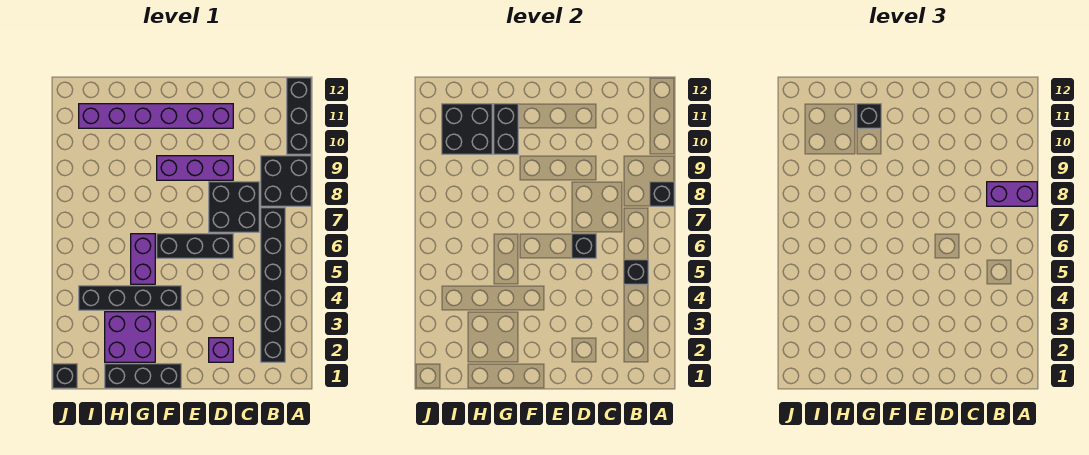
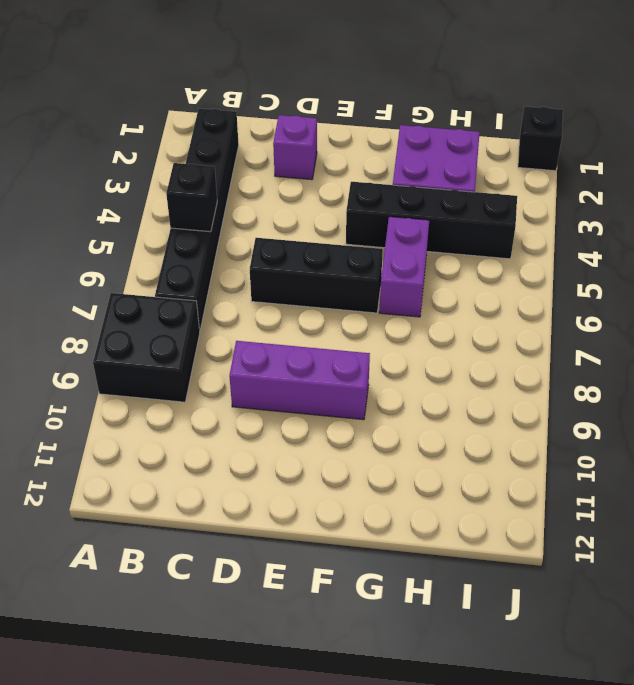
none -> black brick A10:A12 level 1
none -> black brick C7:D8 level 1
none -> purple brick D11:I11 level 1

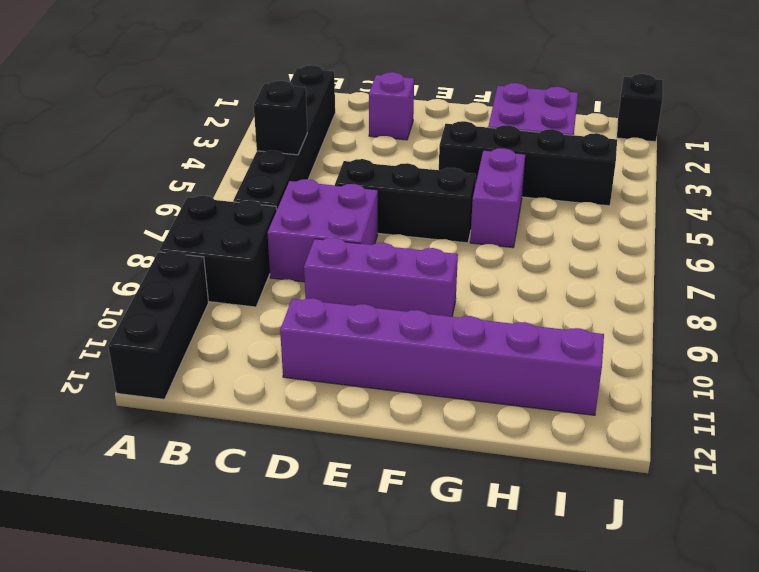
purple brick C7:D8 level 1 -> black brick C7:D8 level 1
none -> black brick F1:H1 level 1
none -> black brick A8 level 2
none -> black brick D6 level 2

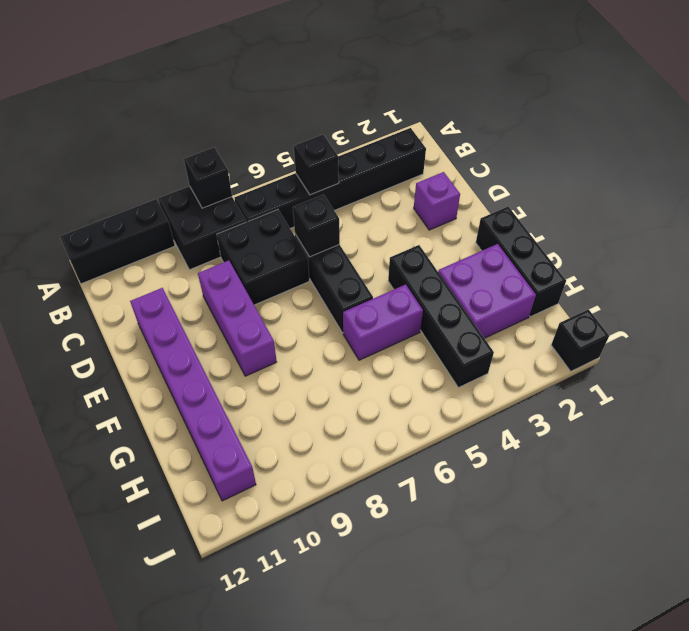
none -> black brick G10:G11 level 2
none -> black brick H10:I11 level 2
none -> purple brick A8:B8 level 3

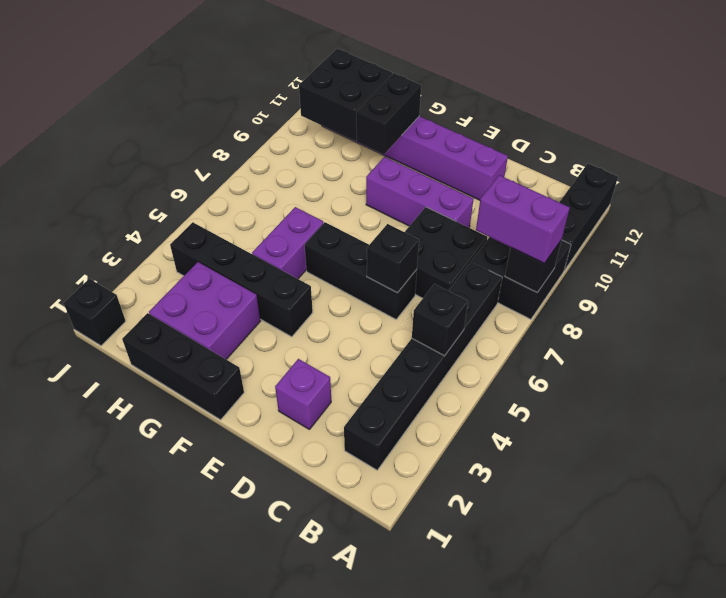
none -> black brick G11 level 3

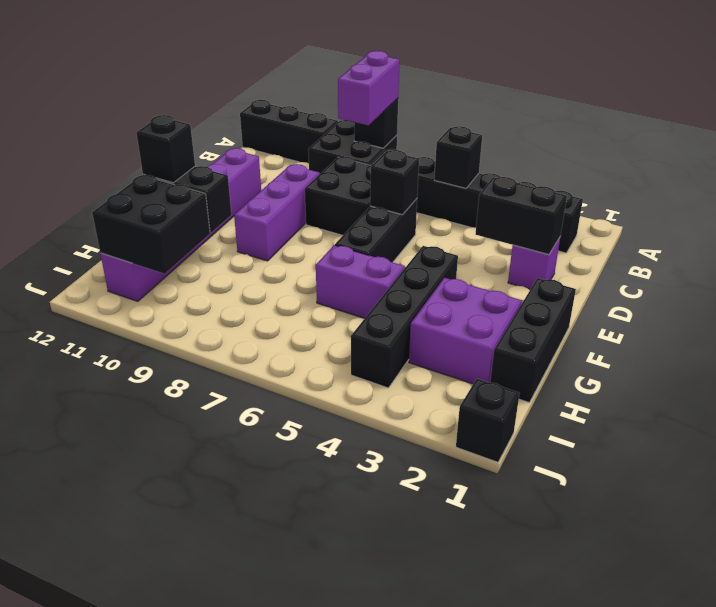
black brick D2:D3 level 2 -> none

